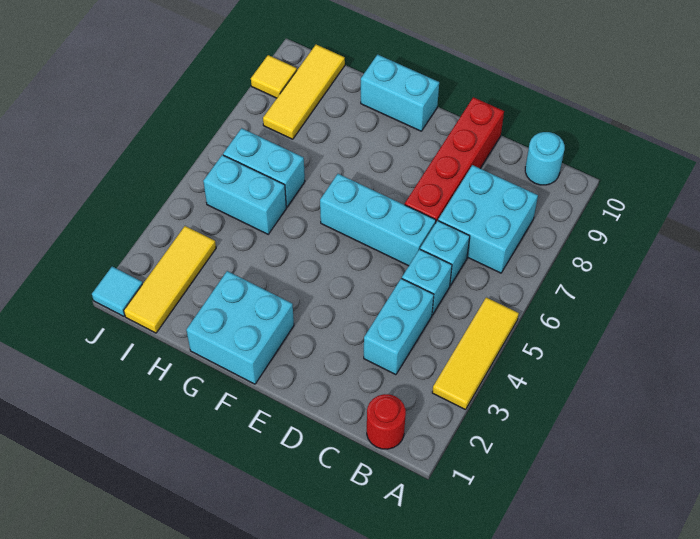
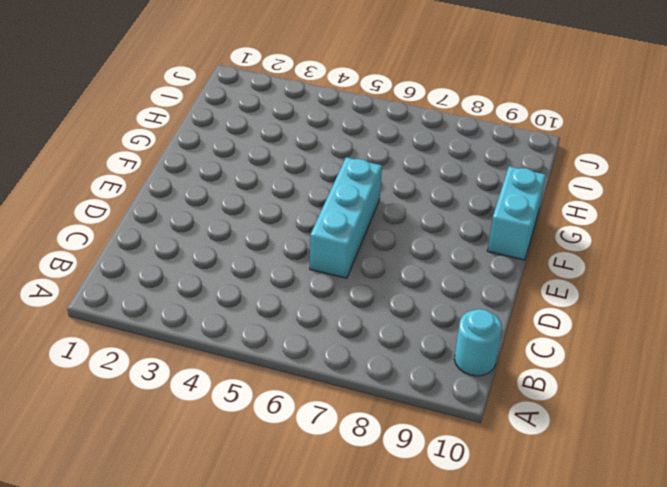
none -> yellow tile A3:A5 level 1
none -> red round brick B1 level 1
none -> cyan brick B7:C8 level 1

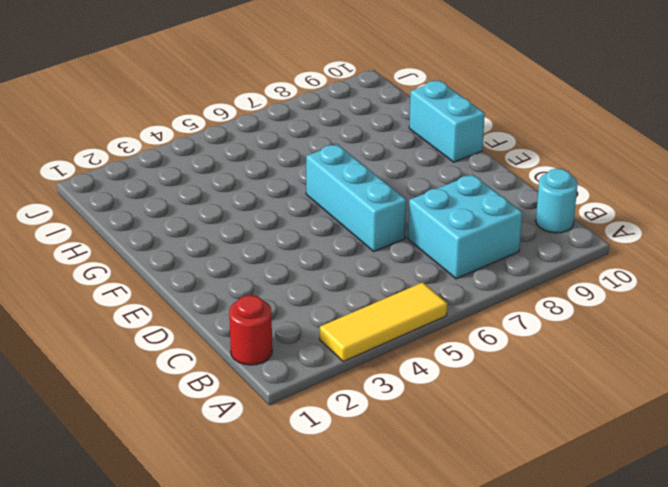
none -> cyan brick C3:C4 level 1
none -> cyan brick C5 level 1
none -> cyan brick C6 level 1

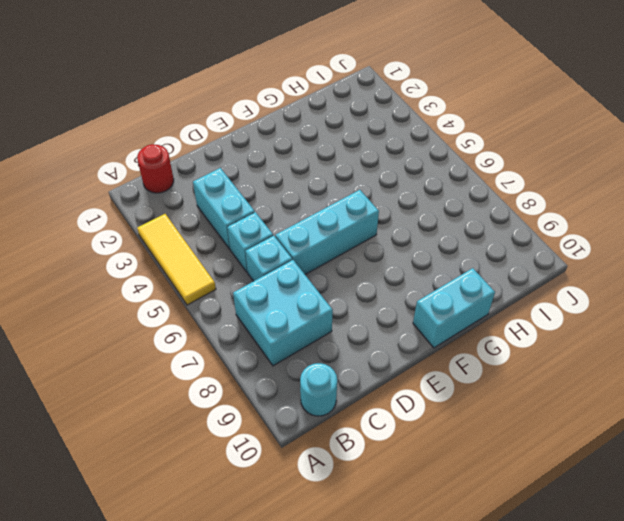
none -> red brick D7:D10 level 1
none -> cyan brick F1:G2 level 1
none -> cyan brick H5:I5 level 1

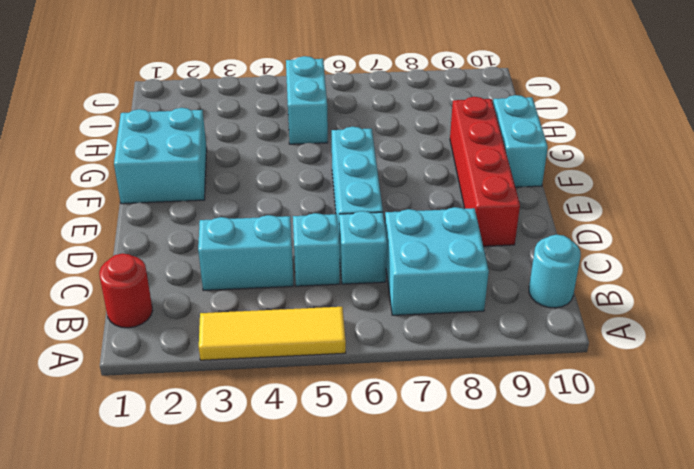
red brick D9:G9 level 1 -> red brick D7:D10 level 1
none -> cyan brick H6:I6 level 1
none -> yellow tile I1:I3 level 1
none -> yellow tile I8:I10 level 1

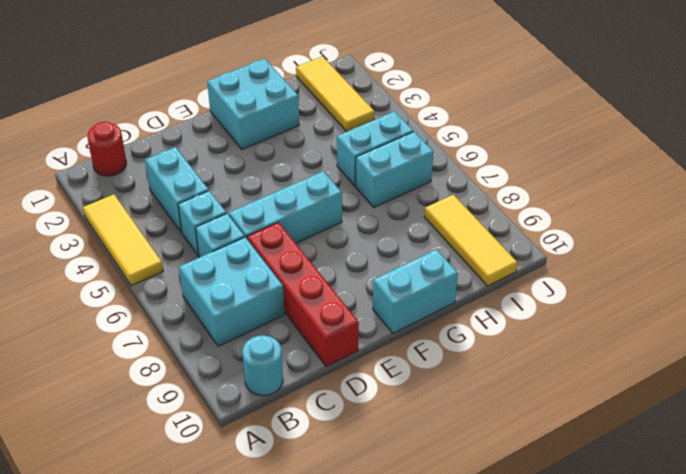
none -> cyan tile J1 level 1
none -> yellow tile J9 level 1

